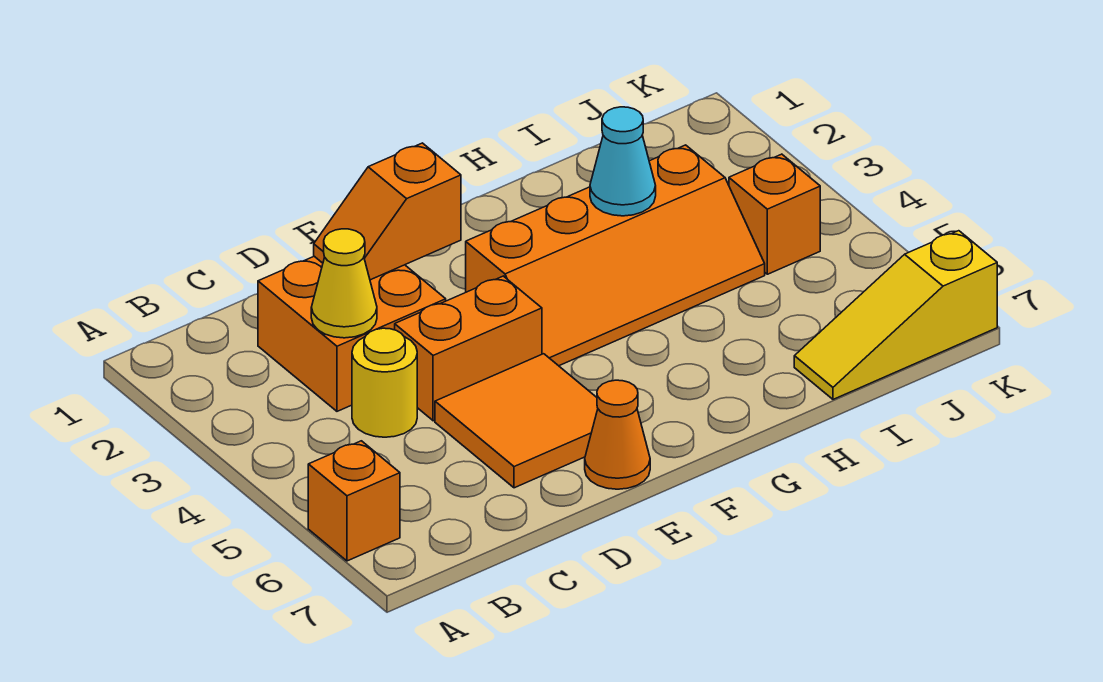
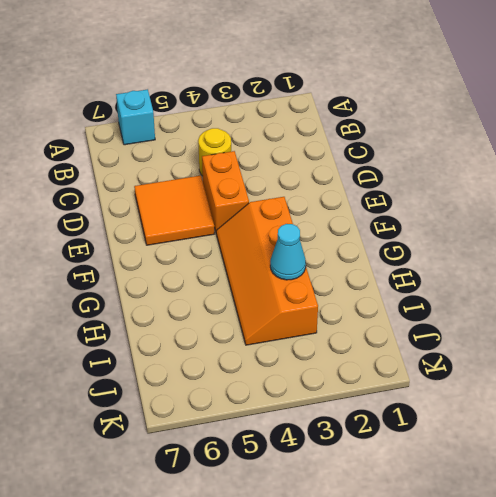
cyan brick A6 level 1 -> orange brick A6 level 1
none -> orange brick C2:D3 level 1
none -> orange cone E7 level 1
none -> yellow slope I7:K7 level 1 top K

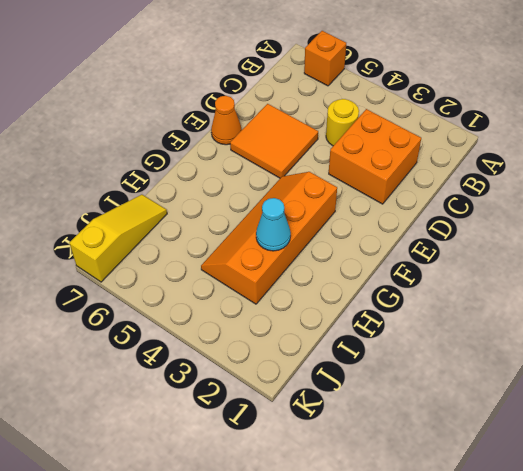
none -> orange brick D4:E4 level 1
none -> orange brick J4 level 1
none -> yellow cone C3 level 2

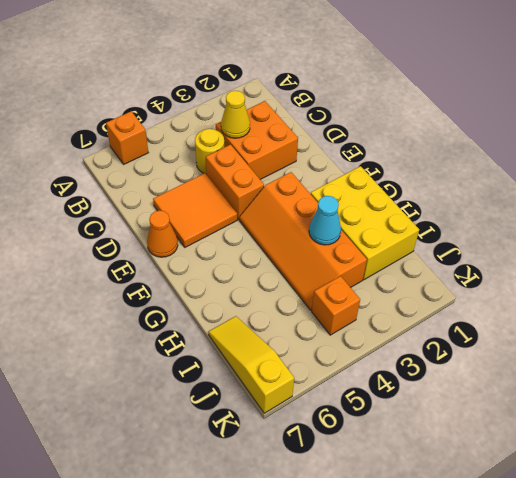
yellow brick G1:I2 level 1 -> none
none -> orange slope D2:E2 level 2 top E

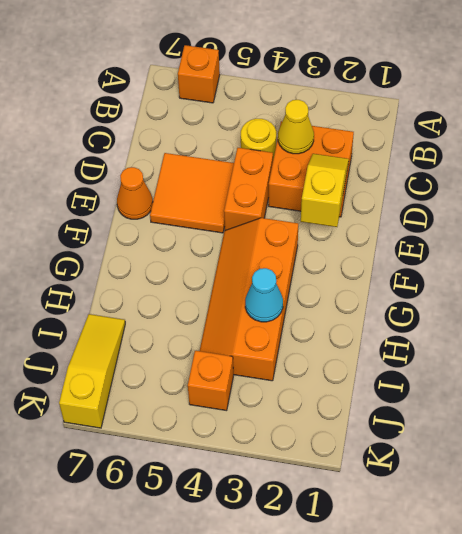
yellow slope D2:E2 level 2 top E -> orange slope D2:E2 level 2 top E

